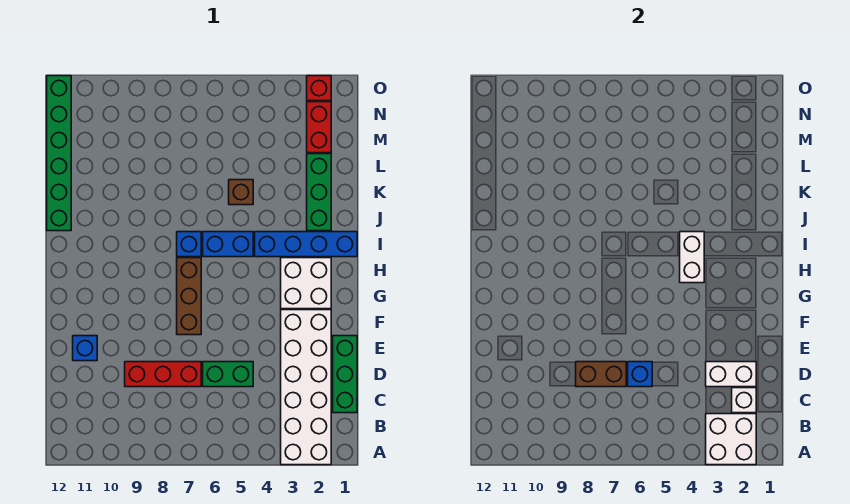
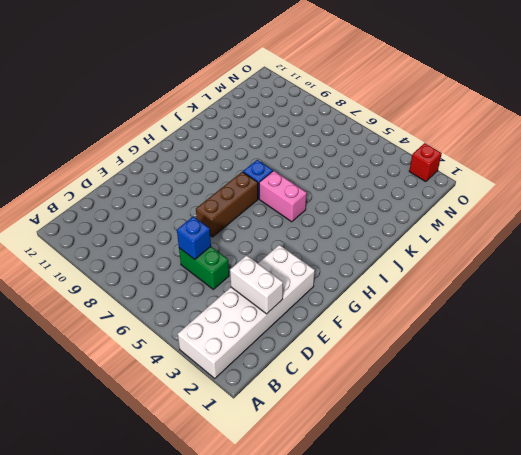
pink brick I5:I6 level 1 -> blue brick I5:I6 level 1
none -> green brick C1:E1 level 1
none -> red brick D7:D9 level 1
none -> blue brick E11 level 1

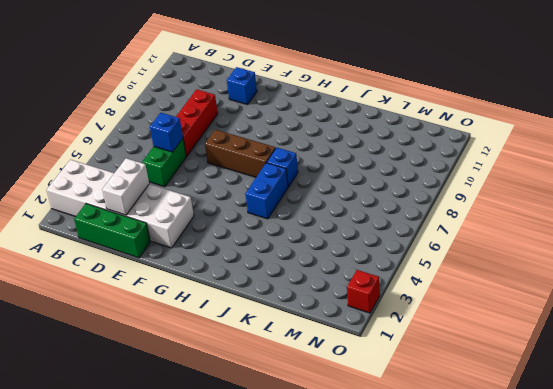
none -> white brick G2:H3 level 1
none -> blue brick I1:I4 level 1
none -> green brick J2:L2 level 1

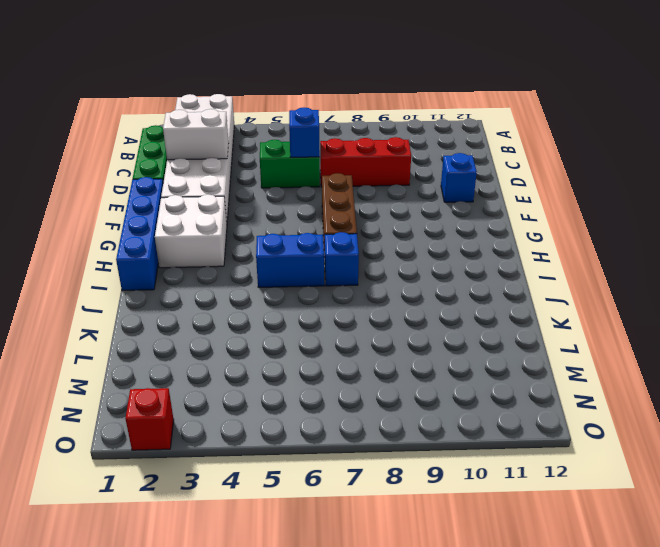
blue brick F1:I1 level 1 -> blue brick I1:I4 level 1
none -> green brick J2:L2 level 1
none -> green brick J12:O12 level 1
none -> brown brick K5 level 1

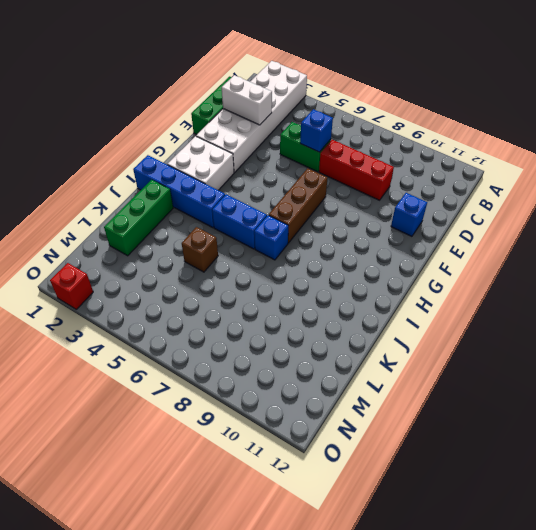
none -> green brick J12:O12 level 1
none -> red brick M2:N2 level 1
none -> white brick A2:B3 level 2

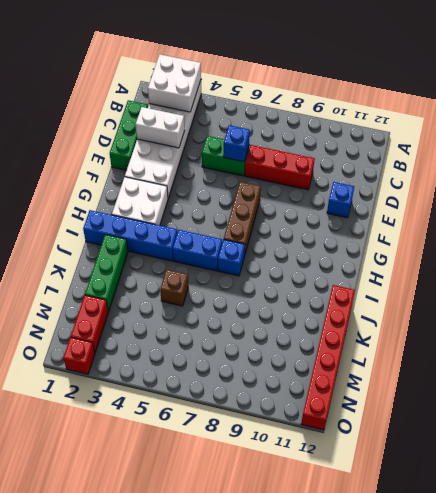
red brick J12:O12 level 1 -> green brick J12:O12 level 1
none -> white brick C2 level 2
none -> brown brick D7:D8 level 2
none -> white brick H4:I4 level 2

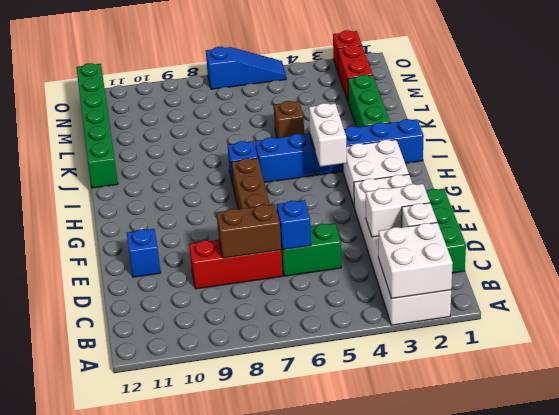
blue slope O5:O7 level 1 top 7 -> none

